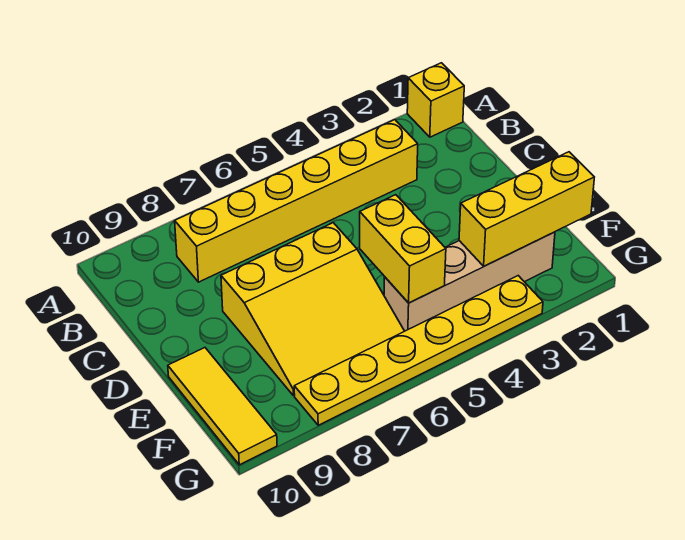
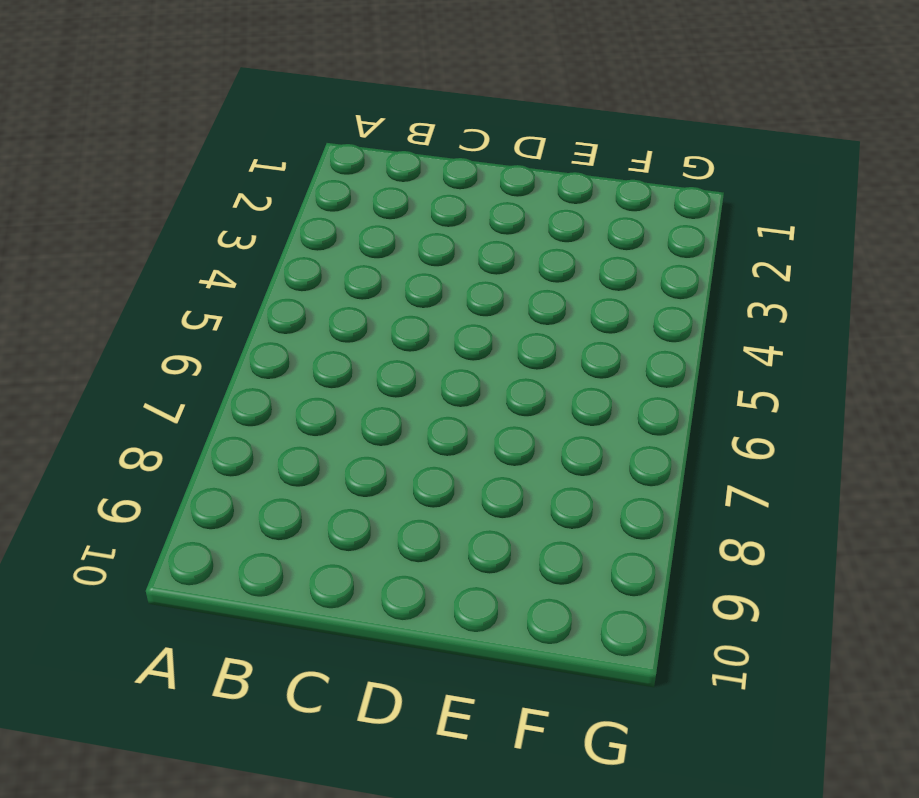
none -> yellow brick A1 level 1
none -> yellow brick B3:B8 level 1

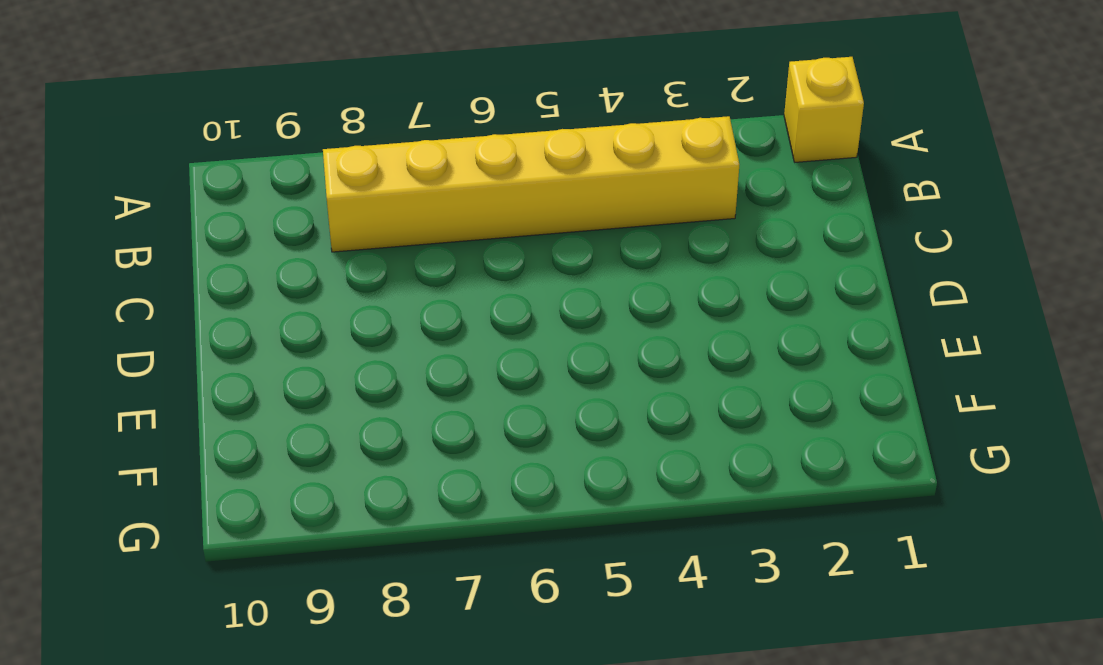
none -> yellow slope D6:F8 level 1 top D
none -> yellow tile E10:G10 level 1

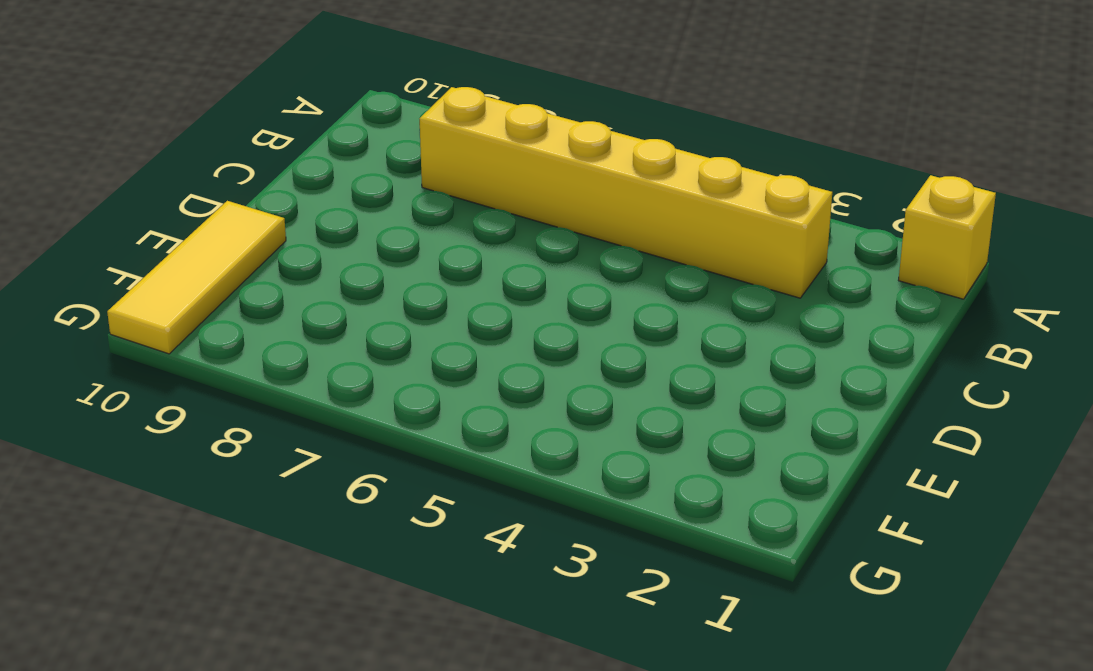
none -> yellow slope D6:F8 level 1 top D
none -> tan brick F2:F5 level 1

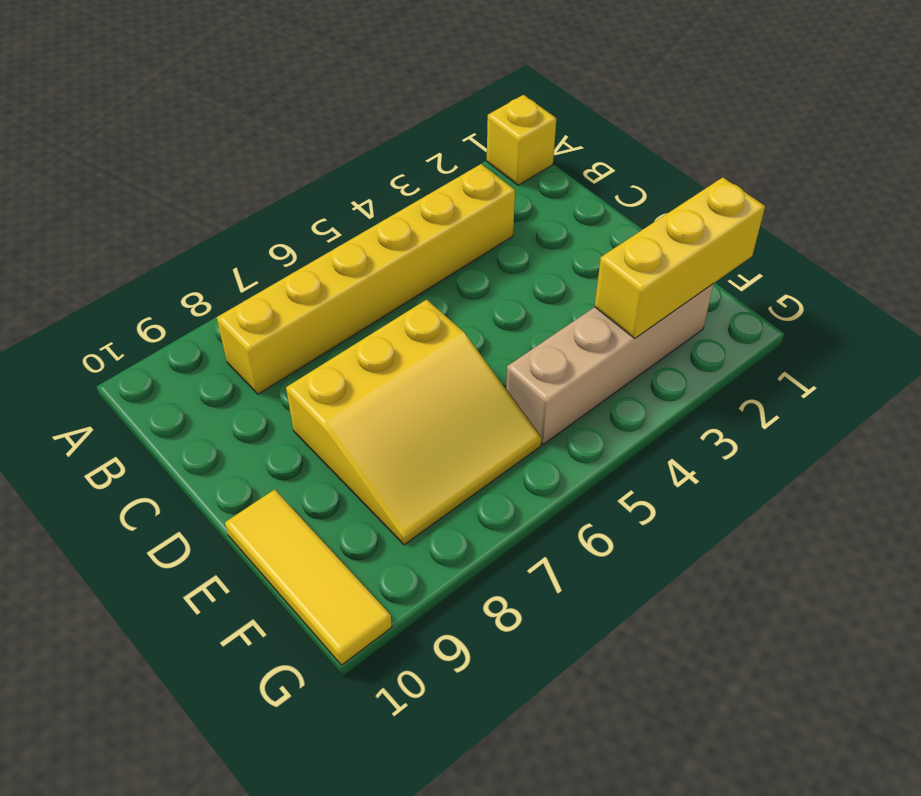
none -> yellow plate G3:G8 level 1
none -> yellow brick E5:F5 level 2

